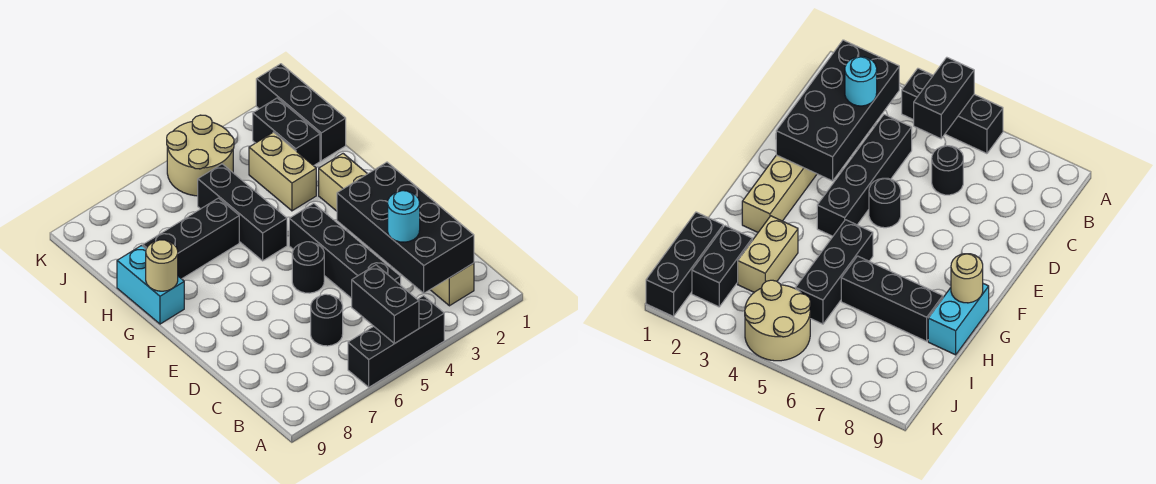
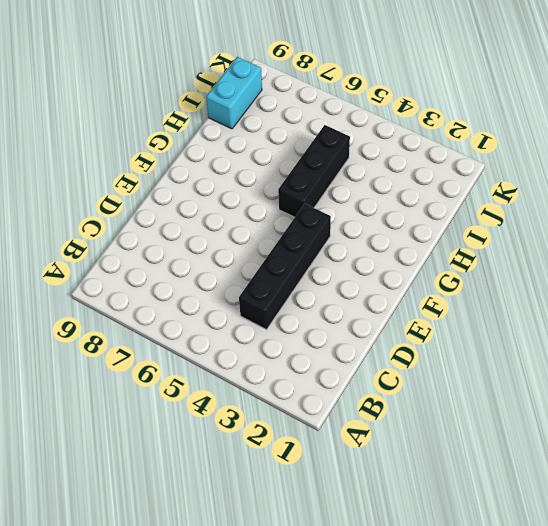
cyan brick I9:J9 level 1 -> cyan brick G9:H9 level 1
none -> black brick A4:A6 level 1
none -> tan brick B2:G2 level 1
none -> black round brick C6 level 1

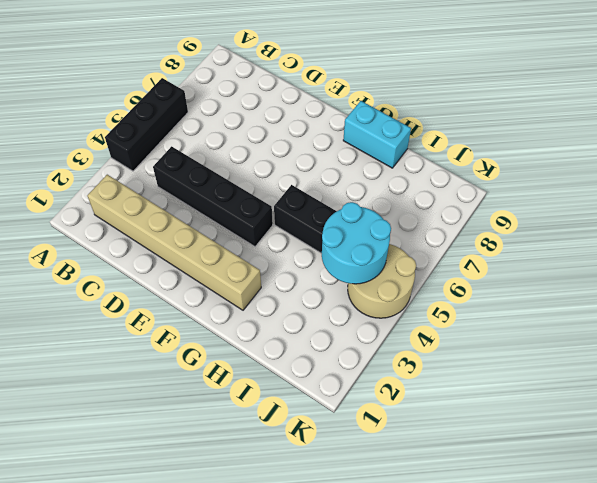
cyan round brick I4:J5 level 2 -> none
none -> black round brick C6 level 1
none -> black round brick E5 level 1
none -> tan brick H3:I3 level 1

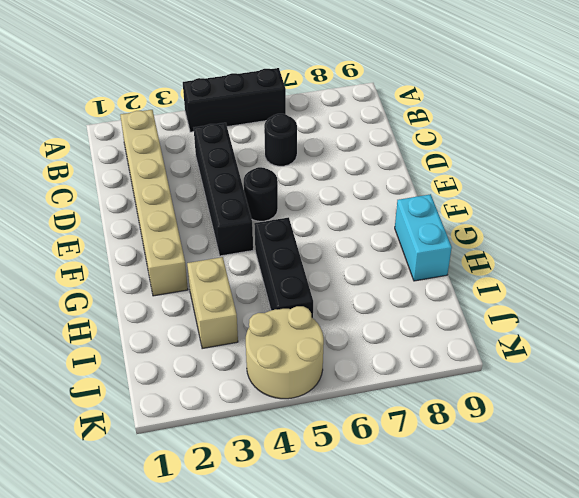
none -> black brick H6:H8 level 1
none -> black brick I1:K1 level 1
none -> black brick I2:J2 level 1

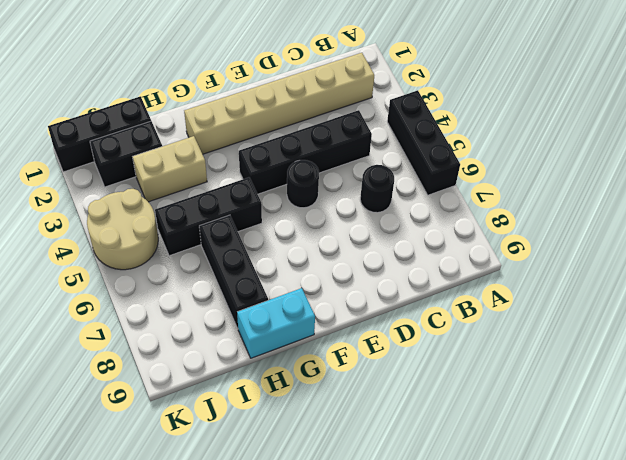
none -> black brick A5:B5 level 2
none -> black brick B2:E3 level 2
none -> tan round brick G9 level 2

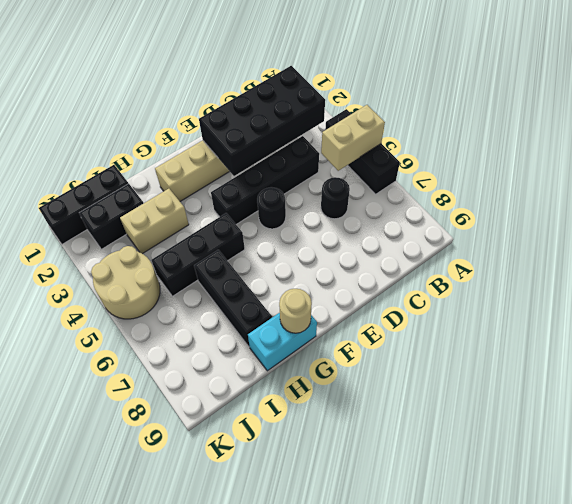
tan brick A5:B5 level 2 -> black brick A5:B5 level 2
none -> cyan round brick C3 level 3

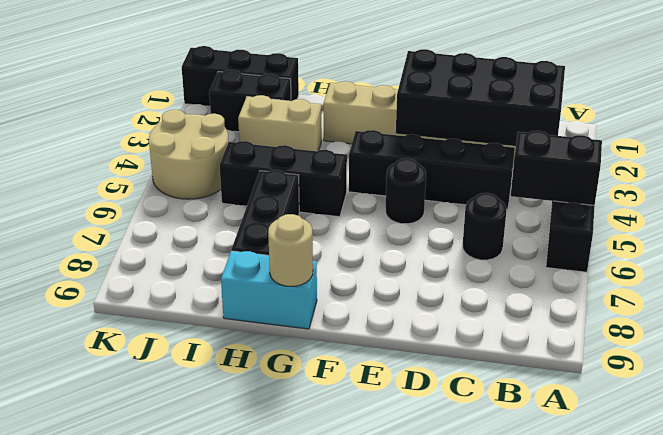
none -> cyan round brick C3 level 3

